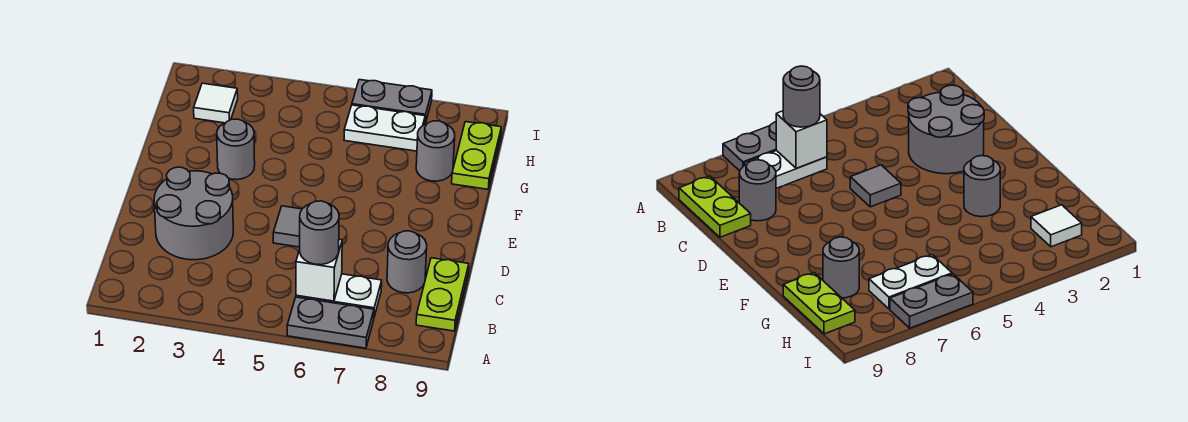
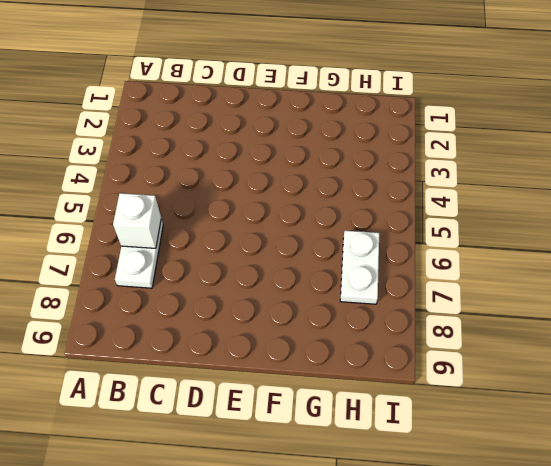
none -> grey plate A6:A7 level 1
none -> lime plate B9:C9 level 1
none -> grey round brick C2:D3 level 1

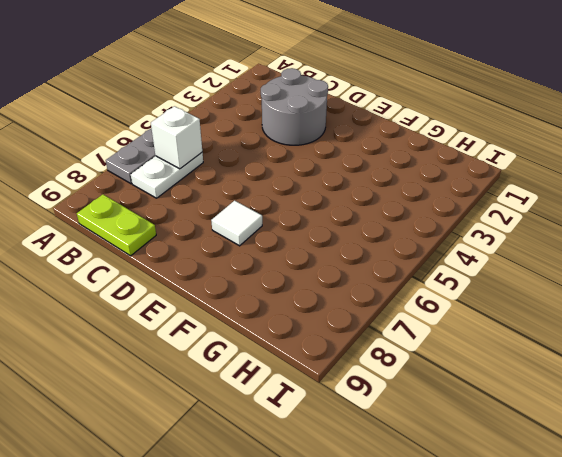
white tile E7 level 1 -> white tile H2 level 1
none -> grey round brick C8 level 1
none -> grey tile D5 level 1
none -> grey round brick F3 level 1

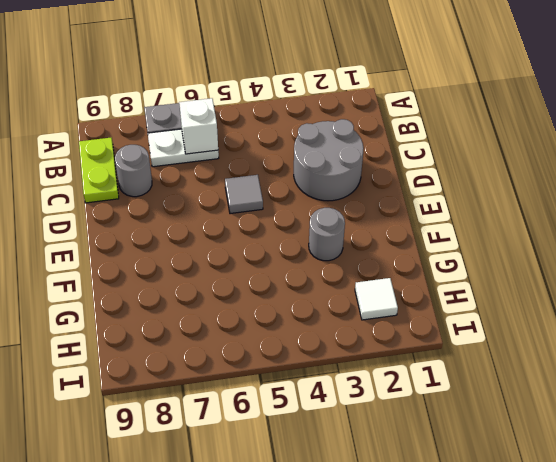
none -> grey round brick G8 level 1
none -> lime plate G9:H9 level 1
none -> white plate H6:H7 level 1

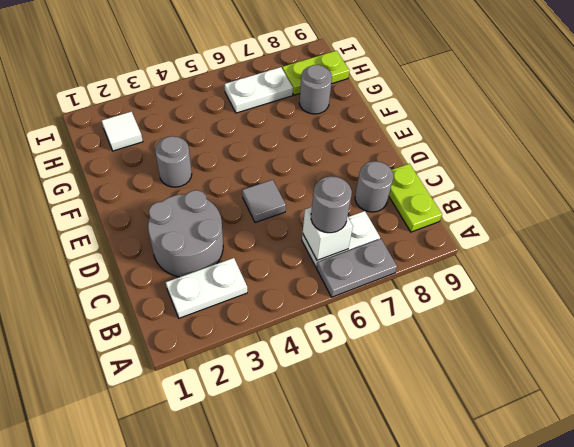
white plate B2:B3 level 1 -> none
lime plate H8:H9 level 1 -> lime plate G9:H9 level 1
none -> grey plate I6:I7 level 1

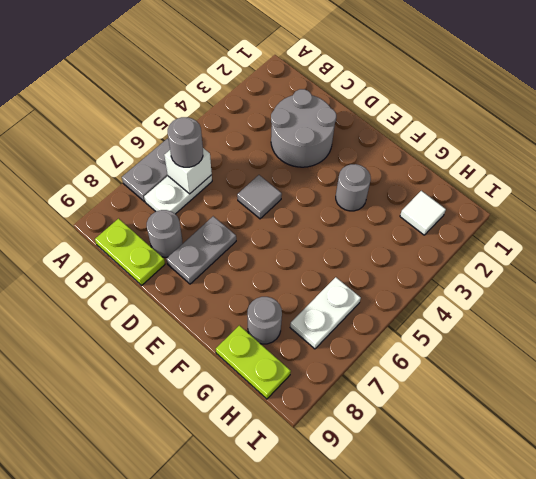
grey plate D7:D8 level 1 -> grey plate I6:I7 level 1

